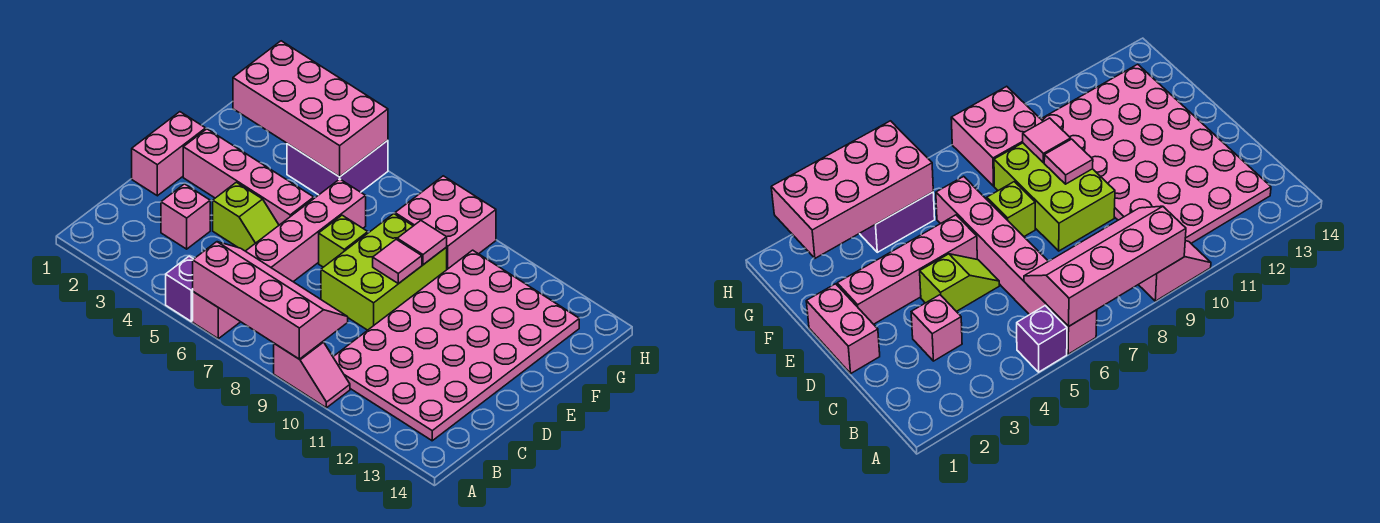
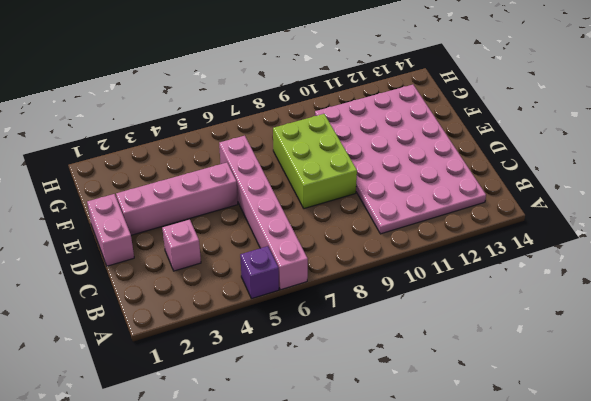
none -> pink slope A9:A10 level 1 top 9
none -> lime slope D4:D5 level 1 top 4
none -> lime brick E7 level 1

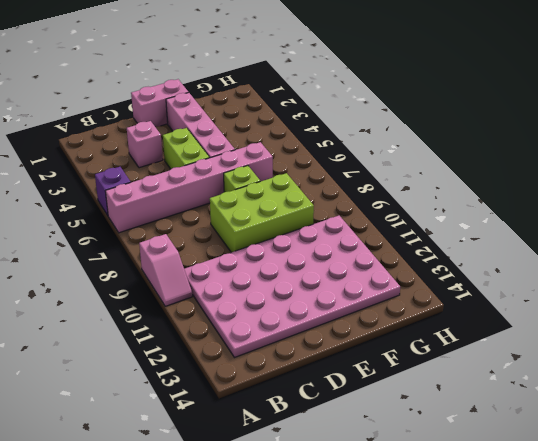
lime brick D4:D5 level 1 -> lime slope D4:D5 level 1 top 4
none -> purple brick G4:H5 level 1
none -> pink brick G8:H9 level 1
none -> pink slope A6:B9 level 2 top A

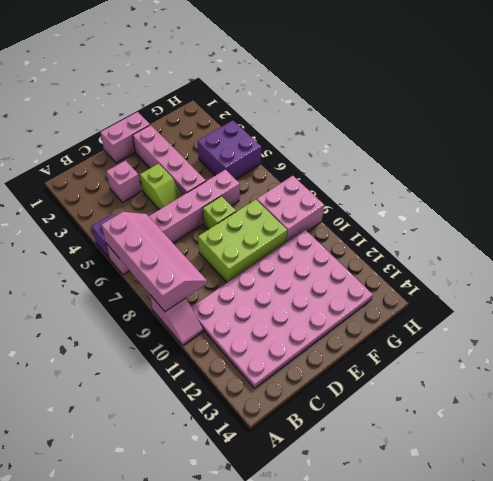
none -> pink tile E9 level 2
none -> pink tile F9 level 2
none -> pink brick G2:H5 level 2

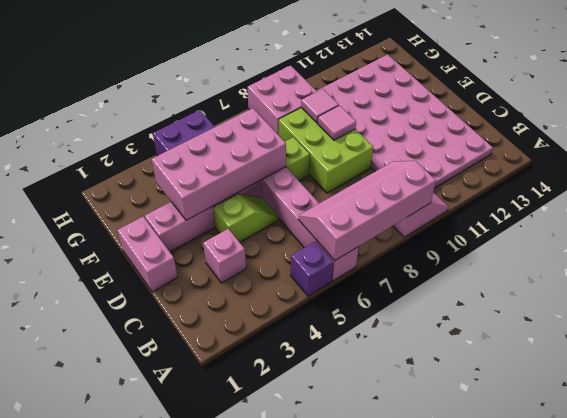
pink brick E3:F6 level 2 -> pink brick G2:H5 level 2

